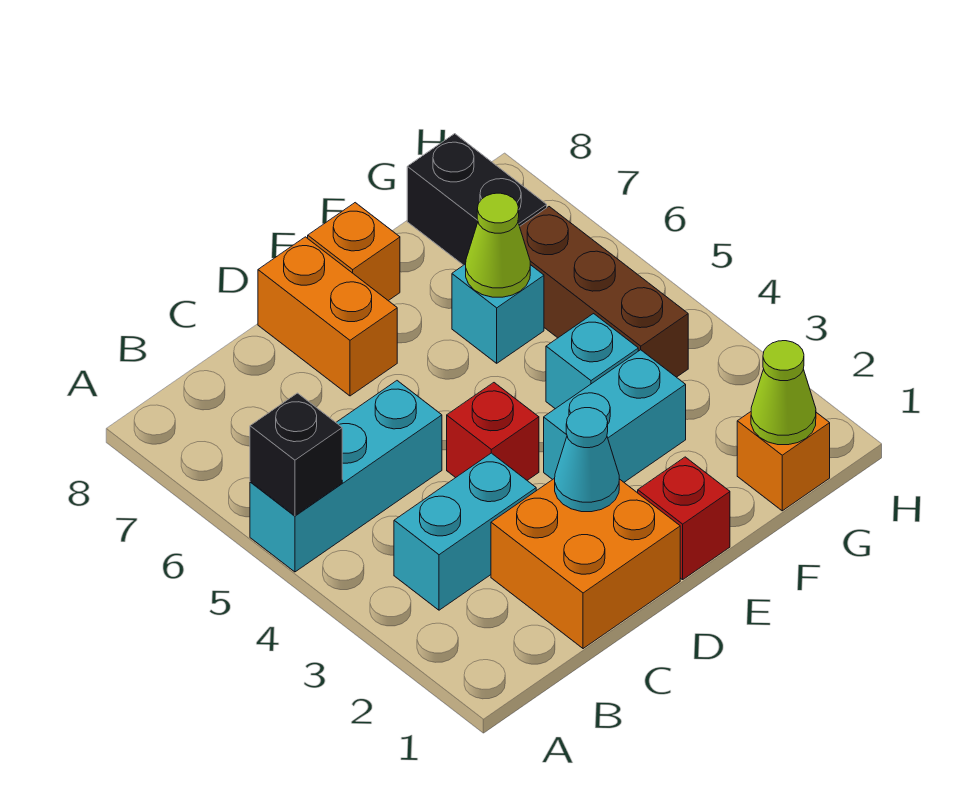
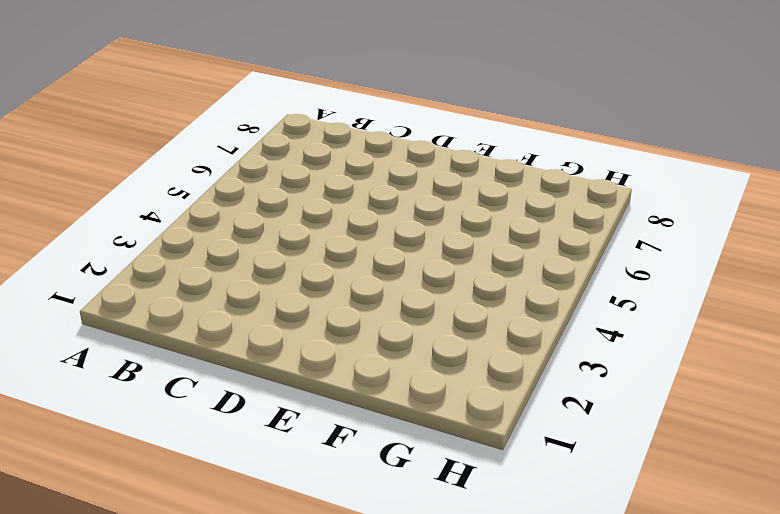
none -> cyan brick A5:C5 level 1
none -> cyan brick B3:C3 level 1
none -> orange brick C1:D2 level 1

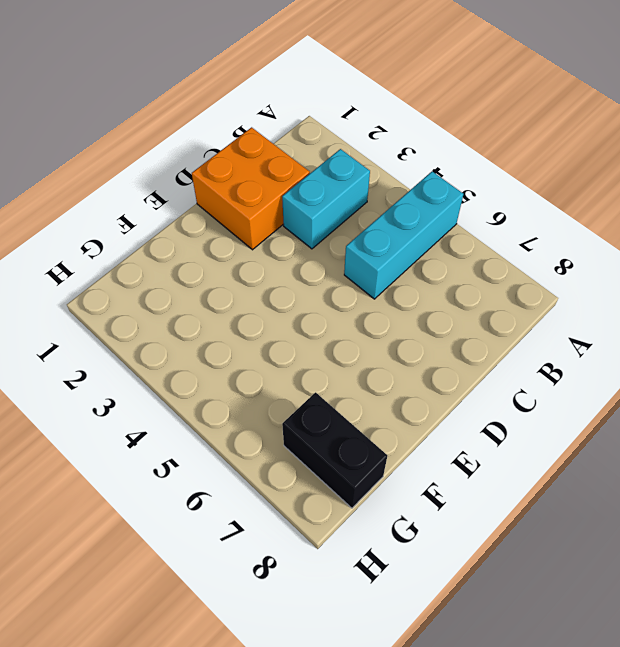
none -> red brick D4 level 1
none -> orange brick D7:D8 level 1
none -> red brick E1 level 1

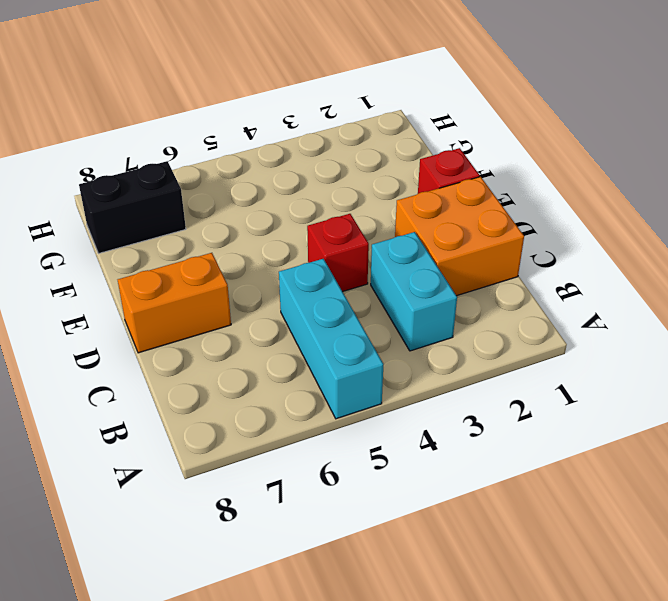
none -> cyan brick E3:F3 level 1
none -> orange brick E8 level 1
none -> cyan brick F4 level 1

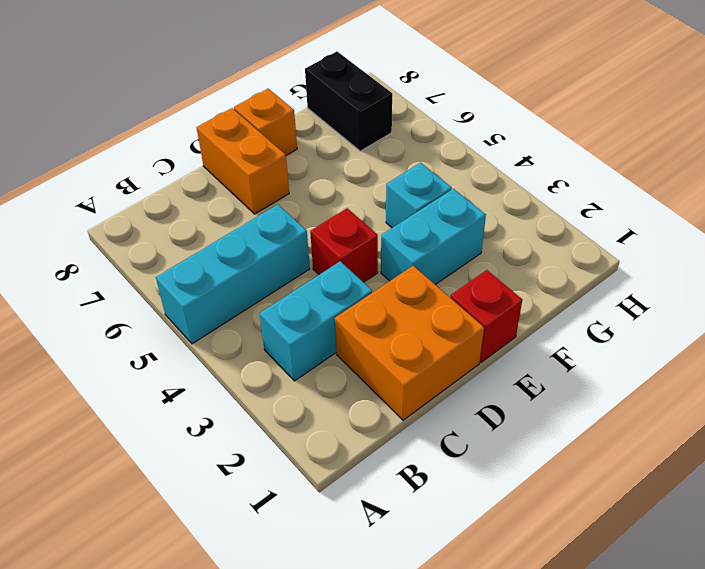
none -> cyan brick F6 level 1
none -> orange brick G1 level 1
none -> brown brick G4:G6 level 1

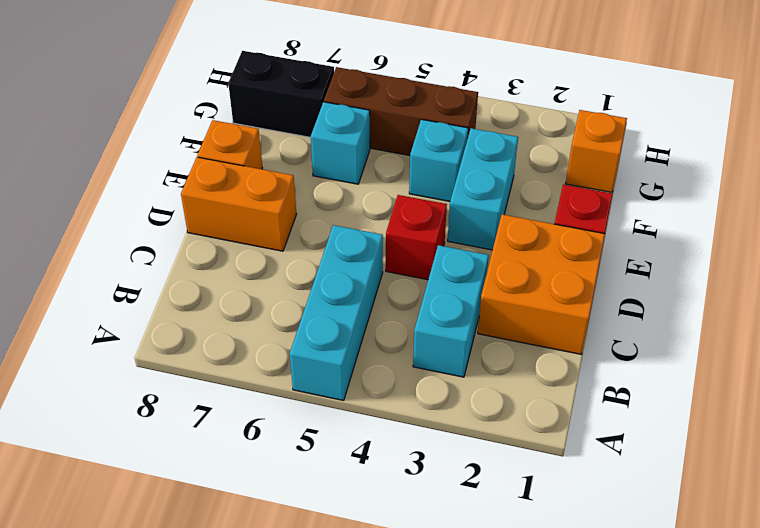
none -> black brick A5 level 2
none -> cyan cone D2 level 2
none -> lime cone F6 level 2

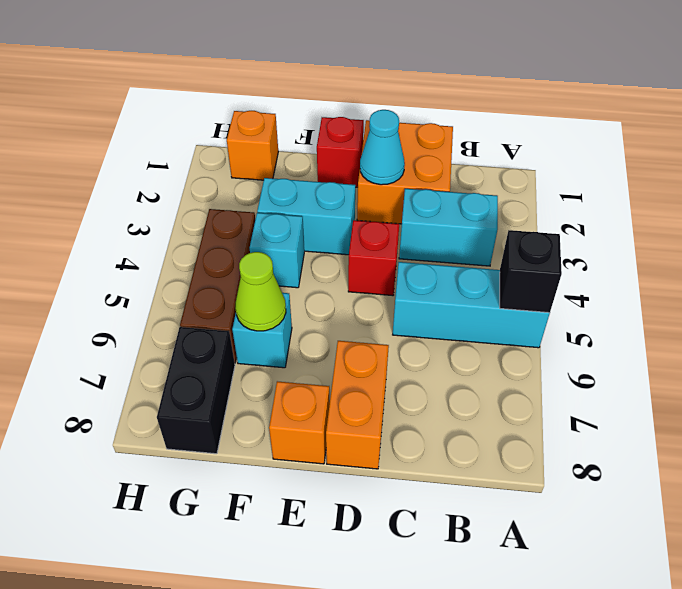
none -> lime cone G1 level 2

